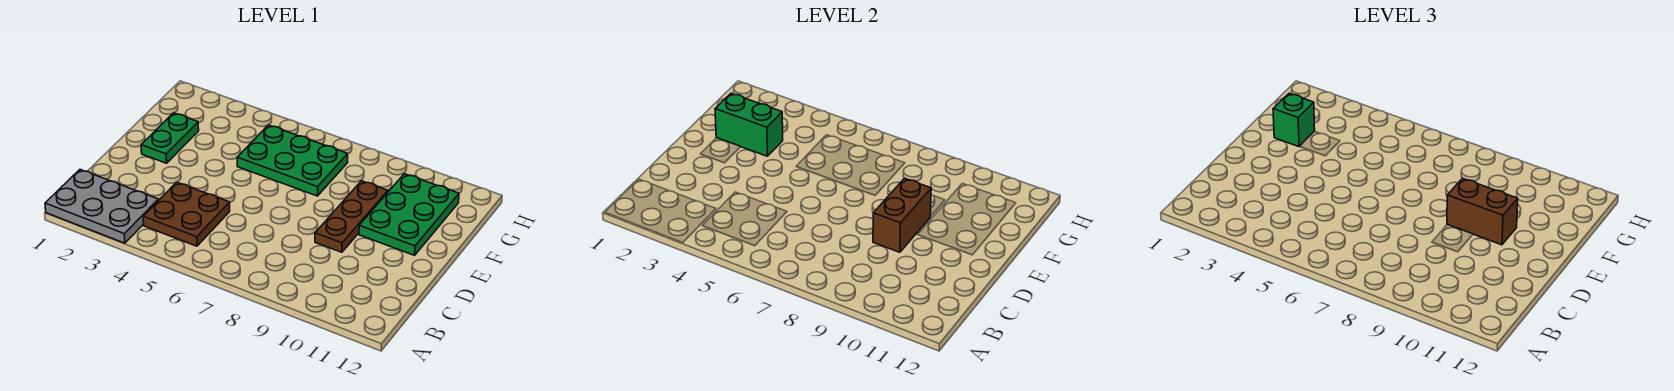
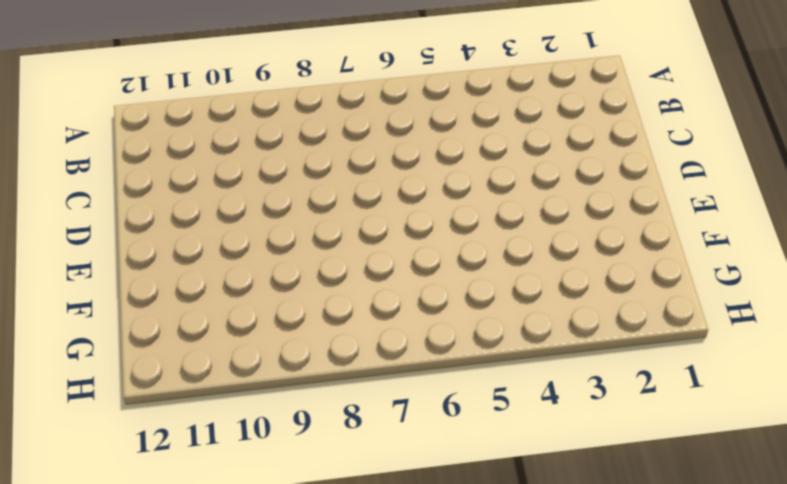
none -> grey plate A1:B3 level 1
none -> brown plate B4:C5 level 1

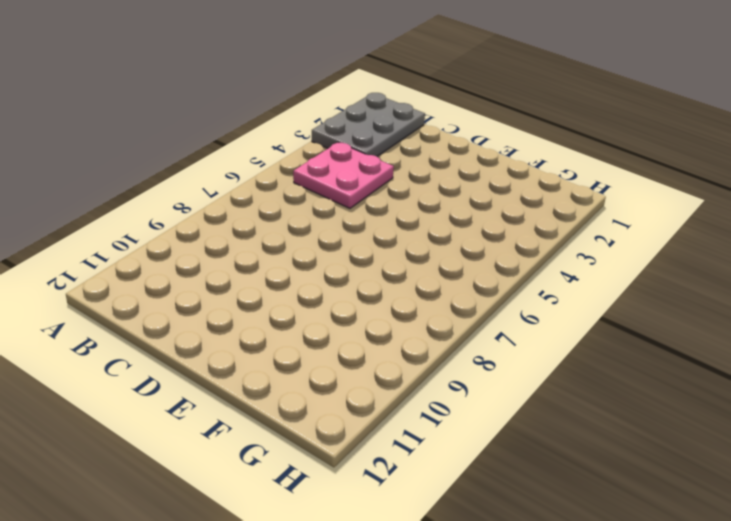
pink plate B4:C5 level 1 -> brown plate B4:C5 level 1
none -> brown plate D9:F9 level 1
none -> green plate E2:F2 level 1

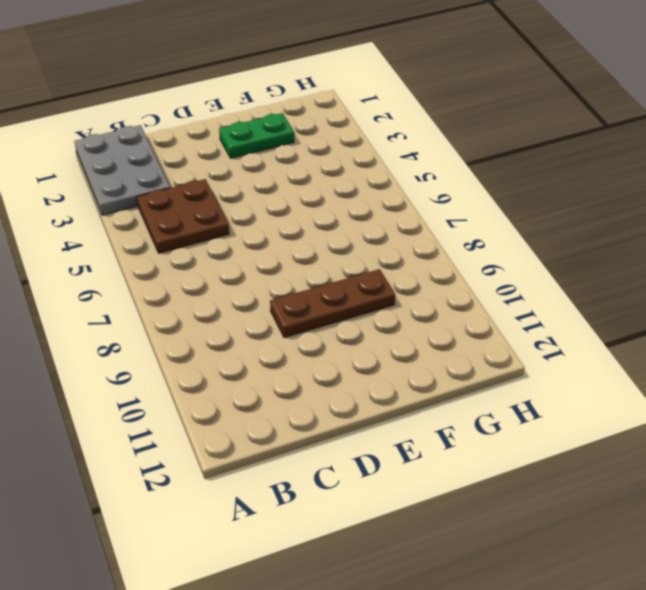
none -> green plate E10:G11 level 1
none -> green plate F5:G7 level 1

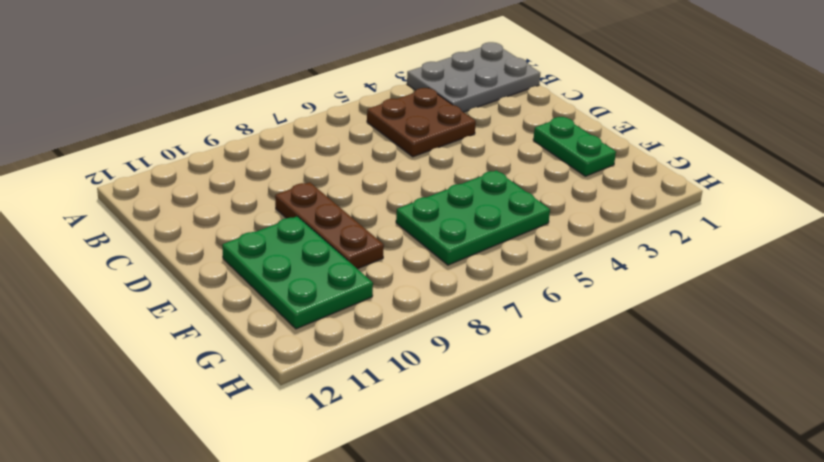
none -> brown brick D9:E9 level 2
none -> green brick F2:F3 level 2

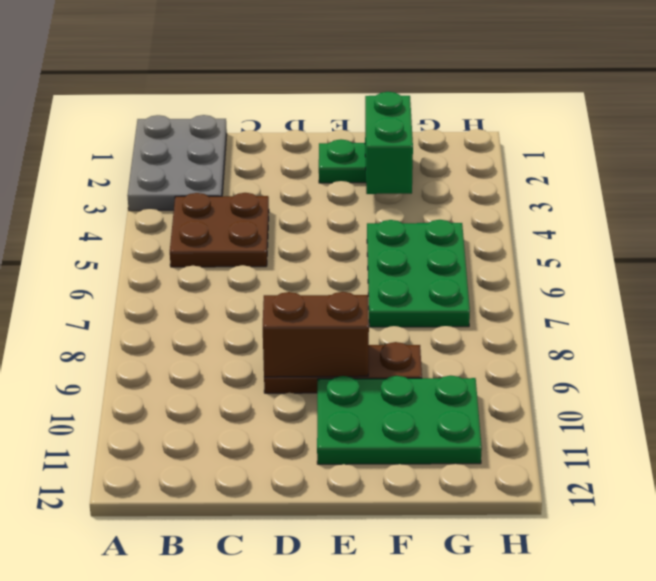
none -> brown brick E9:E10 level 3
none -> green brick F2 level 3

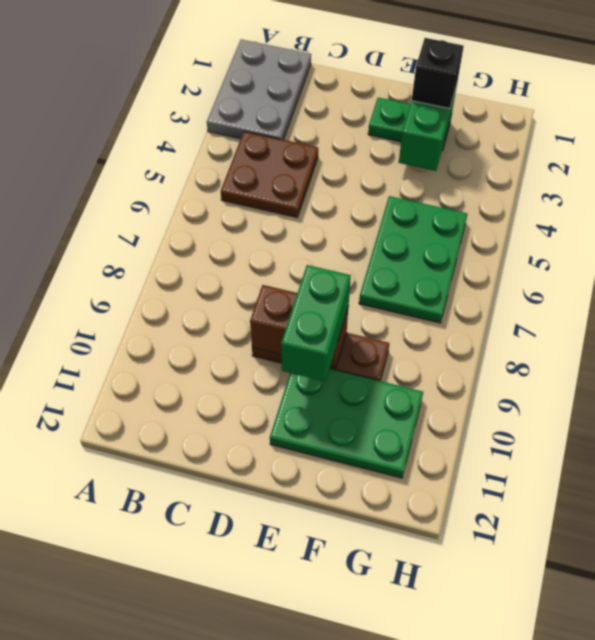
green brick E9:E10 level 3 -> brown brick E9:E10 level 3
black brick F2 level 3 -> green brick F2 level 3

